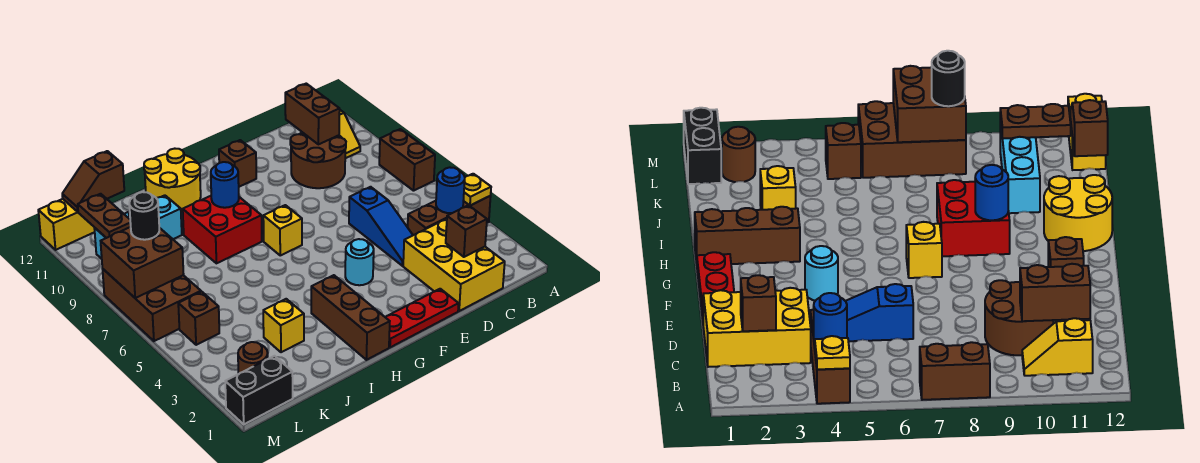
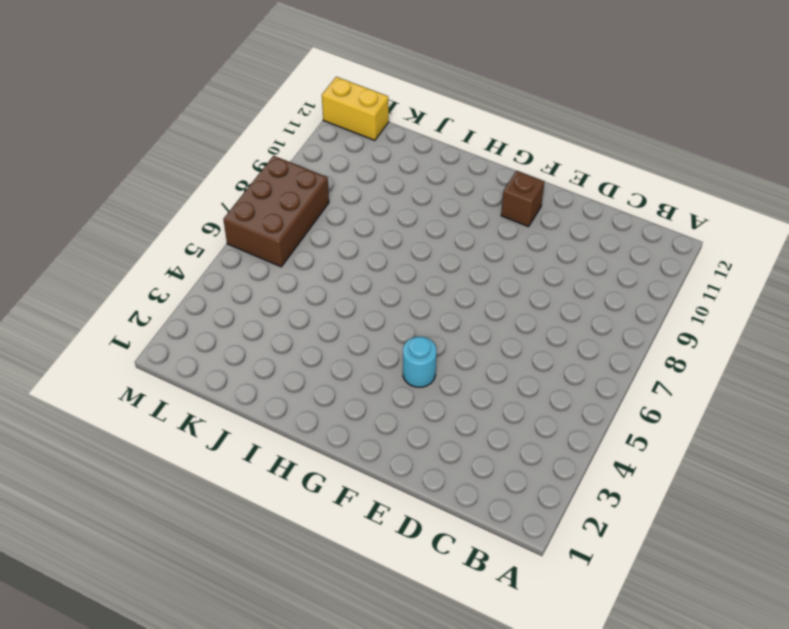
none -> brown brick A4:C4 level 1
none -> brown brick A7:A8 level 1
none -> yellow slope B10:B11 level 1 top 11

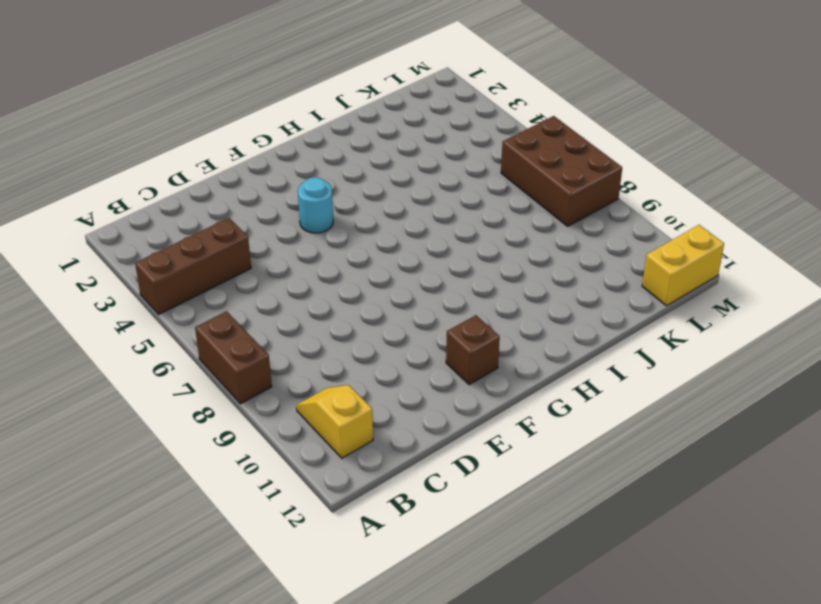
none -> yellow brick C1:D3 level 1
none -> brown round brick C9:D10 level 1
none -> blue slope D4:D6 level 1 top 6

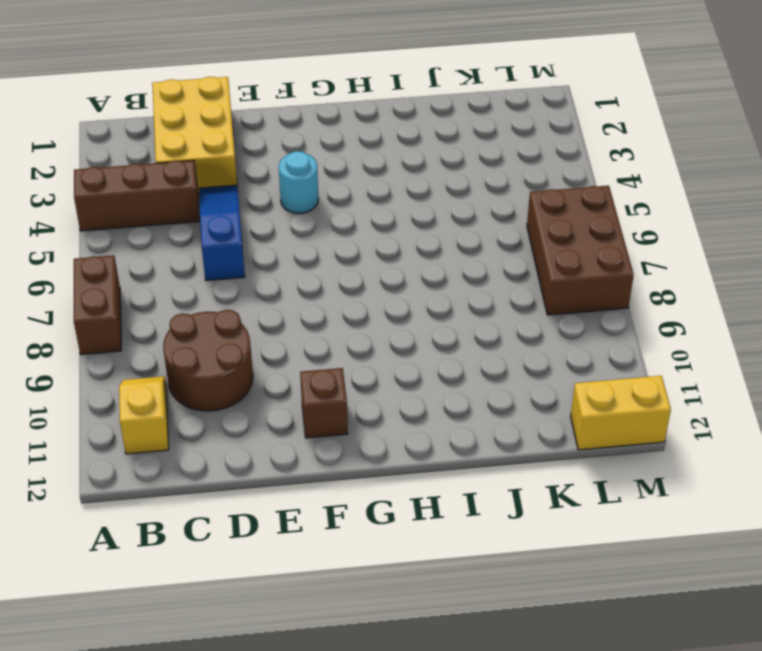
none -> red plate E1:G1 level 1
none -> yellow brick G7 level 1
none -> brown brick H1:H3 level 1

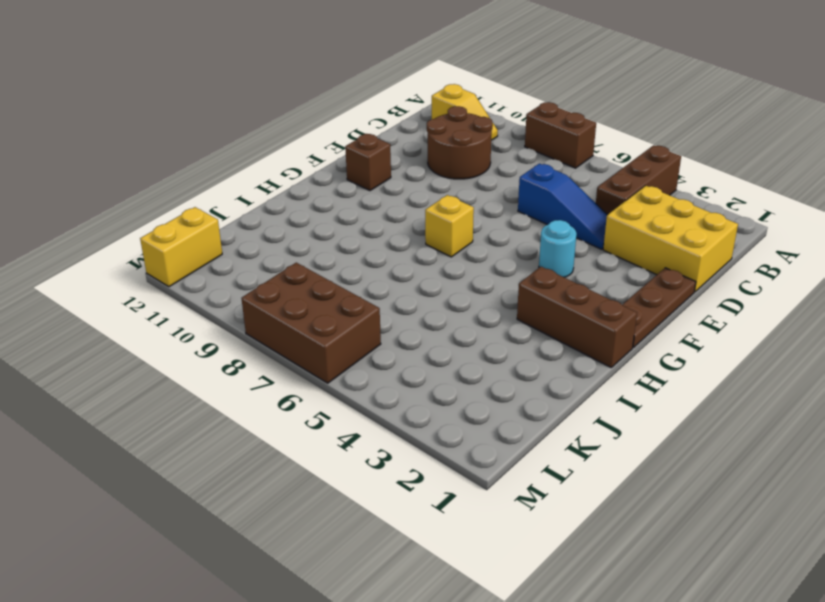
brown plate E1:G1 level 1 -> red plate E1:G1 level 1
none -> red brick H8:I9 level 1
none -> yellow round brick H11:I12 level 1
none -> yellow brick J3 level 1

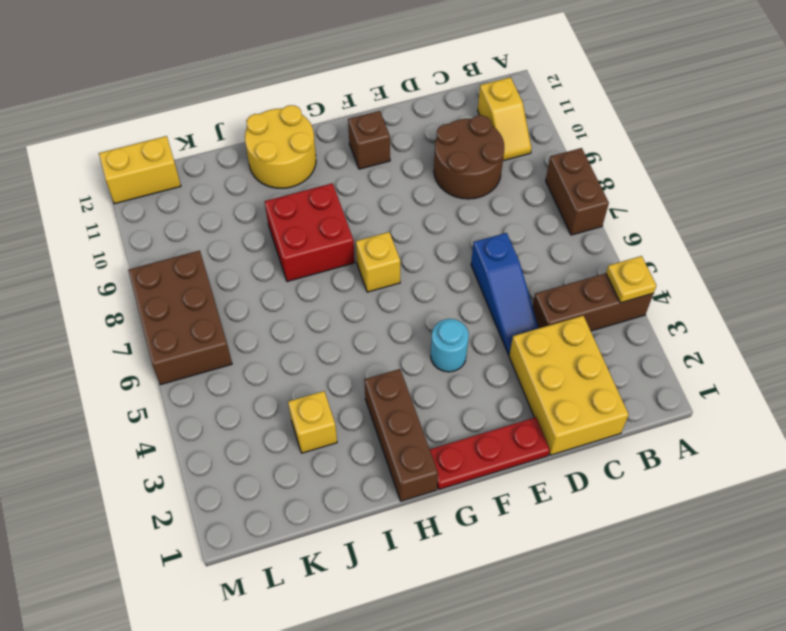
none -> cyan brick J10:L10 level 1
none -> black brick L1:M1 level 1
none -> brown round brick L2 level 1

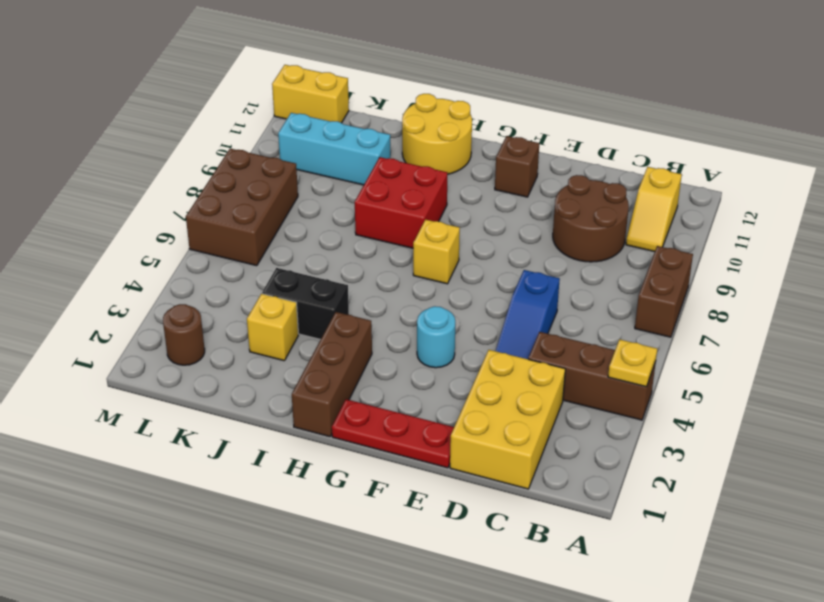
black brick I4:J4 level 1 -> black brick L1:M1 level 1
none -> brown brick L5 level 1
none -> blue round brick B4 level 2
none -> brown brick C2 level 2

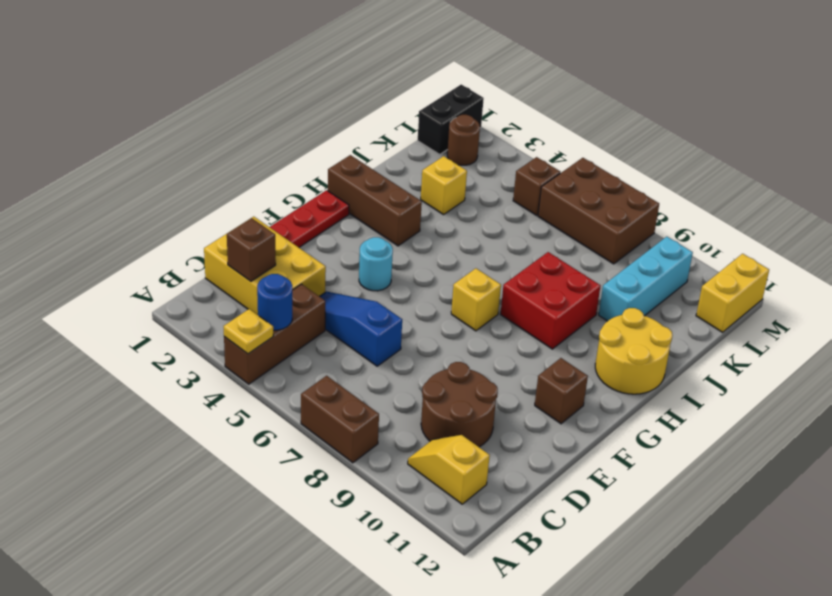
none -> brown brick C10:C11 level 2
none -> blue round brick H9 level 2
none -> brown slope K12:L12 level 2 top K

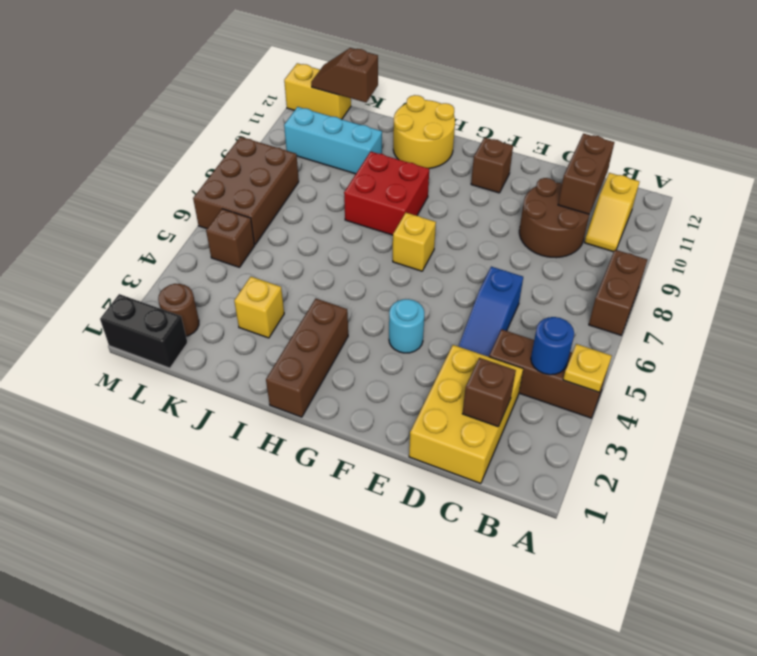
none -> red plate E1:G1 level 1
none -> blue round brick H9 level 2
none -> brown brick L7:M8 level 2

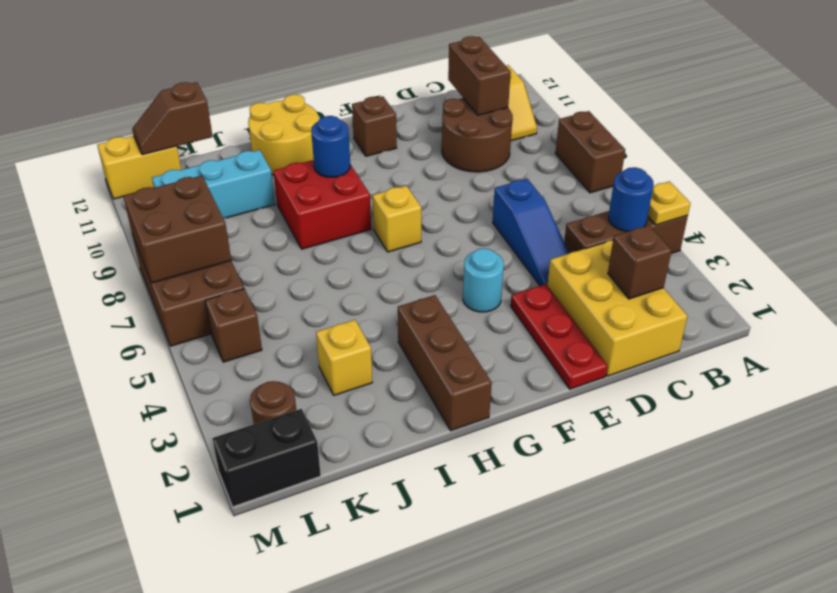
red plate E1:E3 level 1 -> red plate E1:G1 level 1
none -> brown plate L10:L11 level 2
none -> black round brick L8 level 3

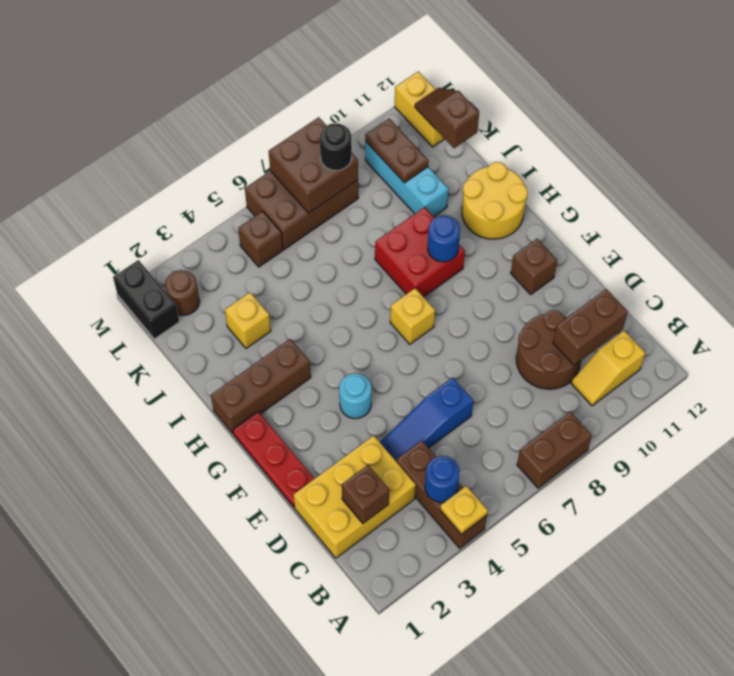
brown plate K10:L10 level 2 -> brown plate L10:L11 level 2

